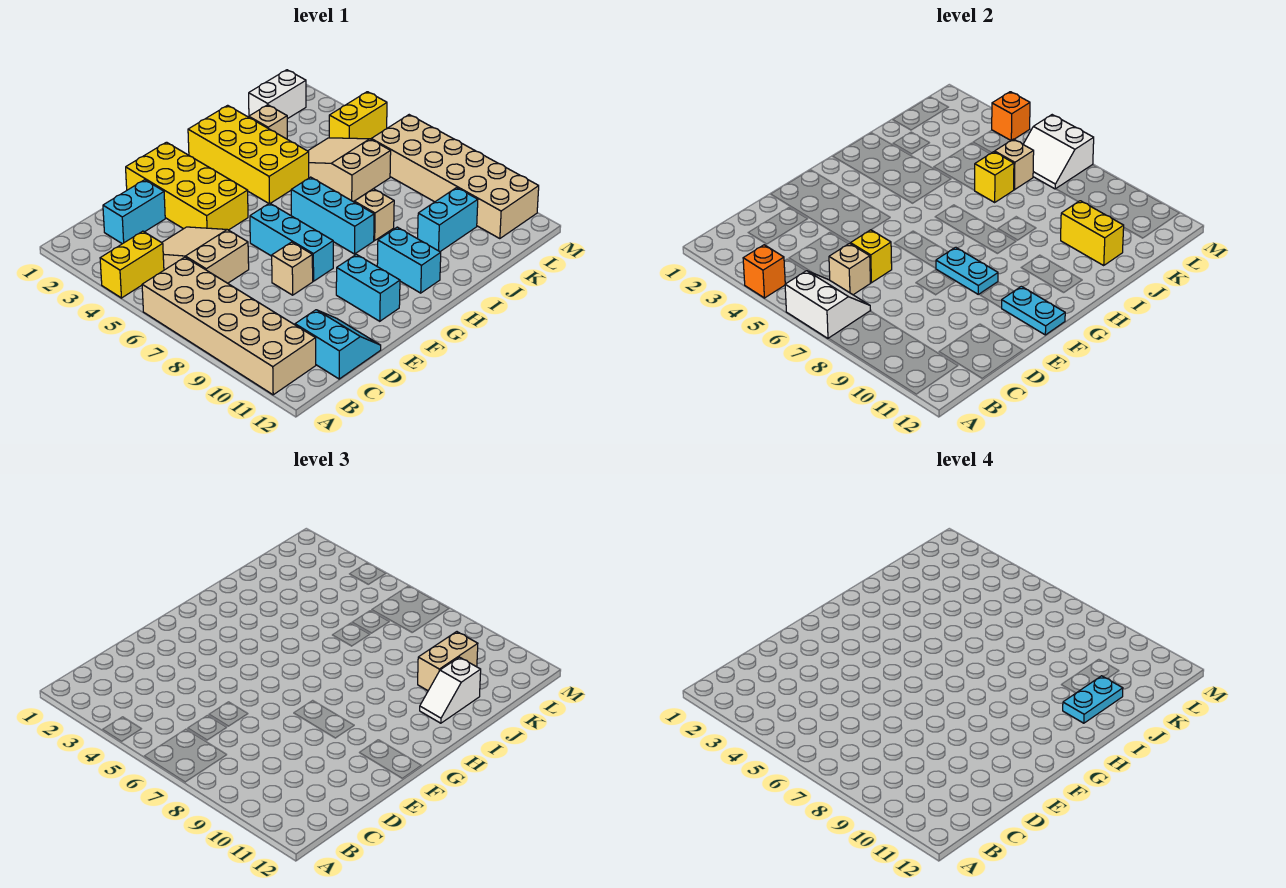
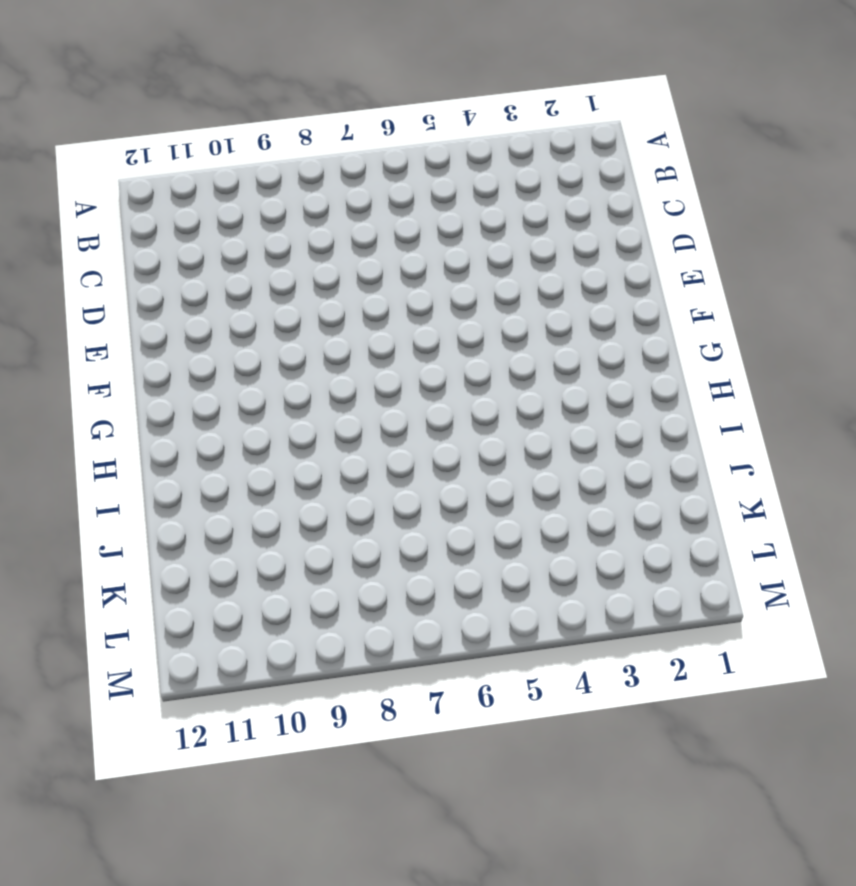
none -> yellow brick A4:B4 level 1
none -> tan brick A6:B11 level 1
none -> cyan brick C2:D2 level 1
none -> tan slope C4:D6 level 1 top 6

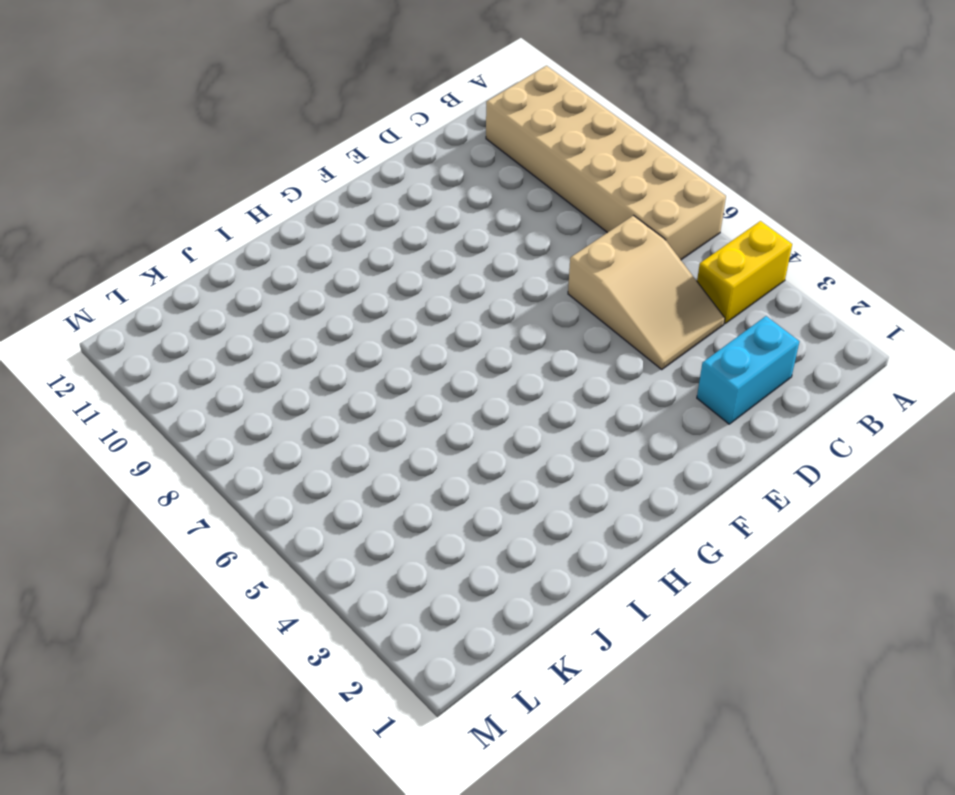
none -> cyan slope C11:D12 level 1 top C
none -> yellow brick E1:F4 level 1
none -> tan brick E8 level 1
none -> cyan brick F6:F8 level 1

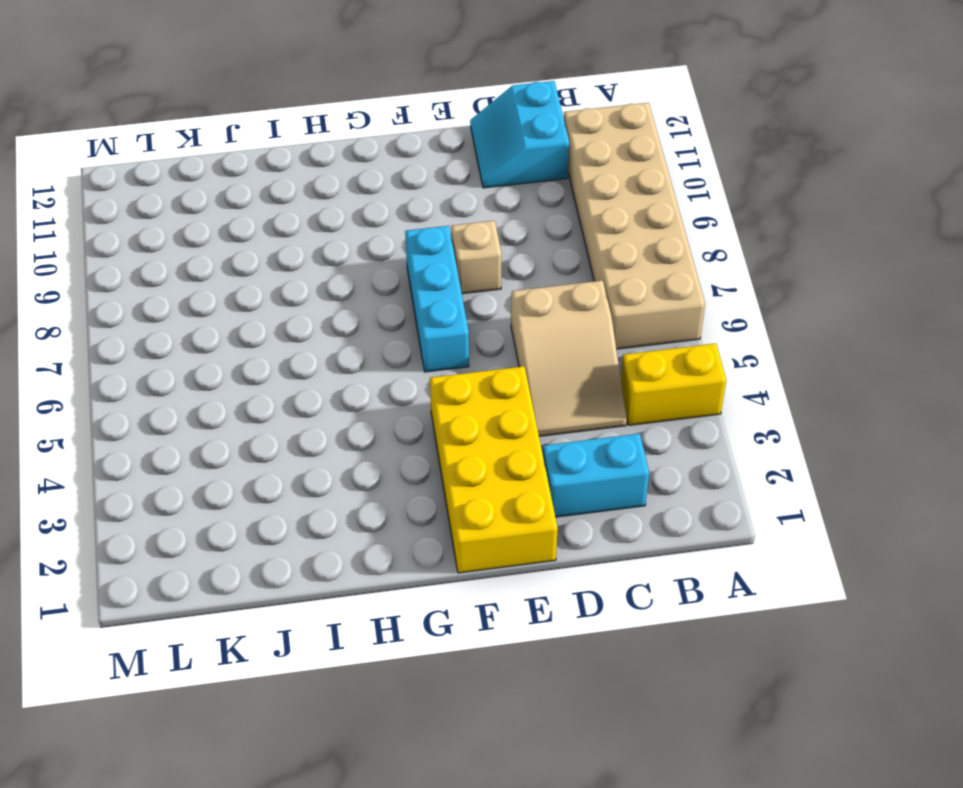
none -> cyan brick F10:F11 level 1
none -> yellow brick H1:I4 level 1
none -> cyan brick H6:H8 level 1
none -> cyan brick H10:H11 level 1

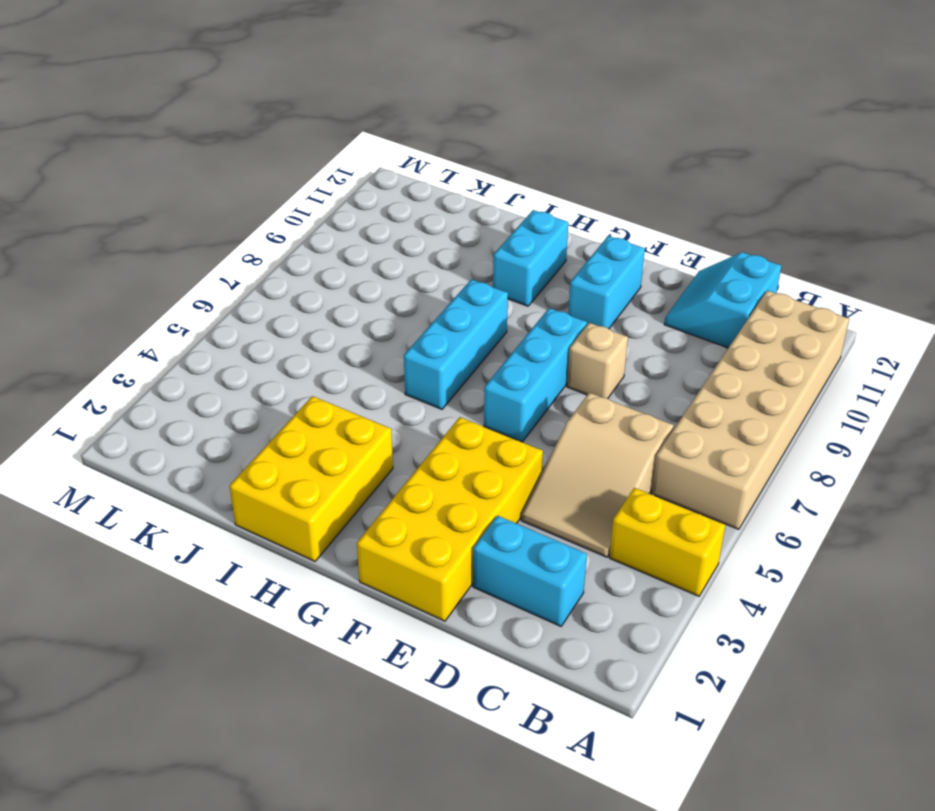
yellow brick H1:I3 level 1 -> yellow brick H1:I4 level 1
none -> tan brick I8 level 1
none -> tan brick J2 level 1
none -> tan slope J4:K6 level 1 top 6
none -> cyan brick J10:K10 level 1

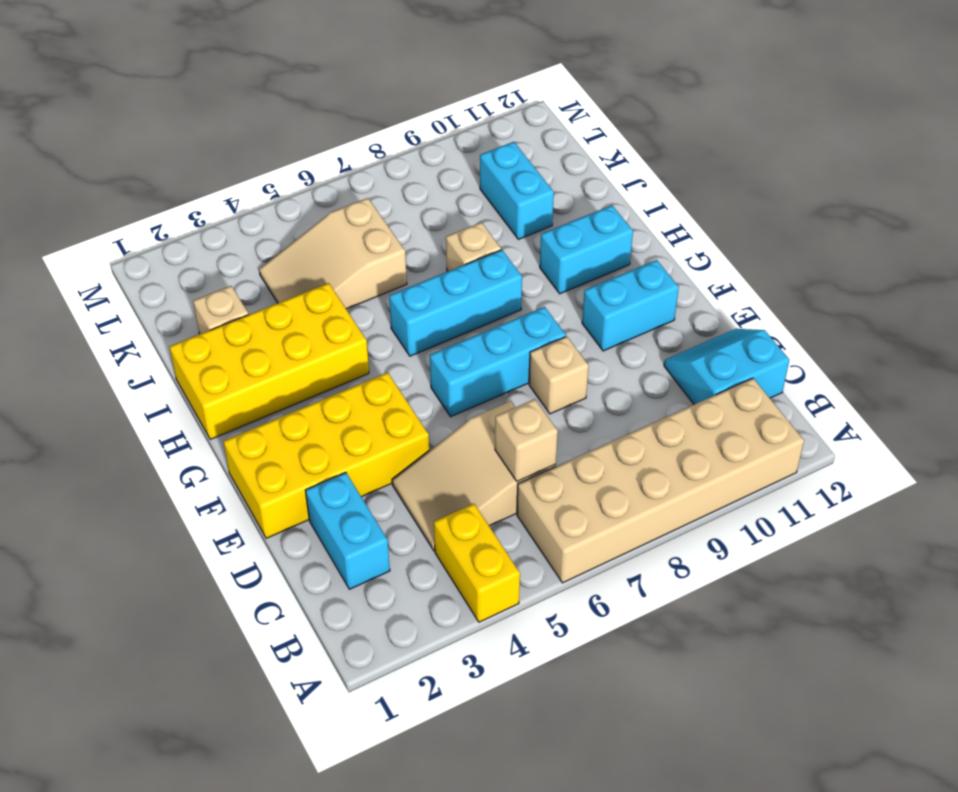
none -> white brick K1:L1 level 1
none -> yellow brick L4:M4 level 1
none -> tan brick L6:M11 level 1
none -> orange brick A4 level 2

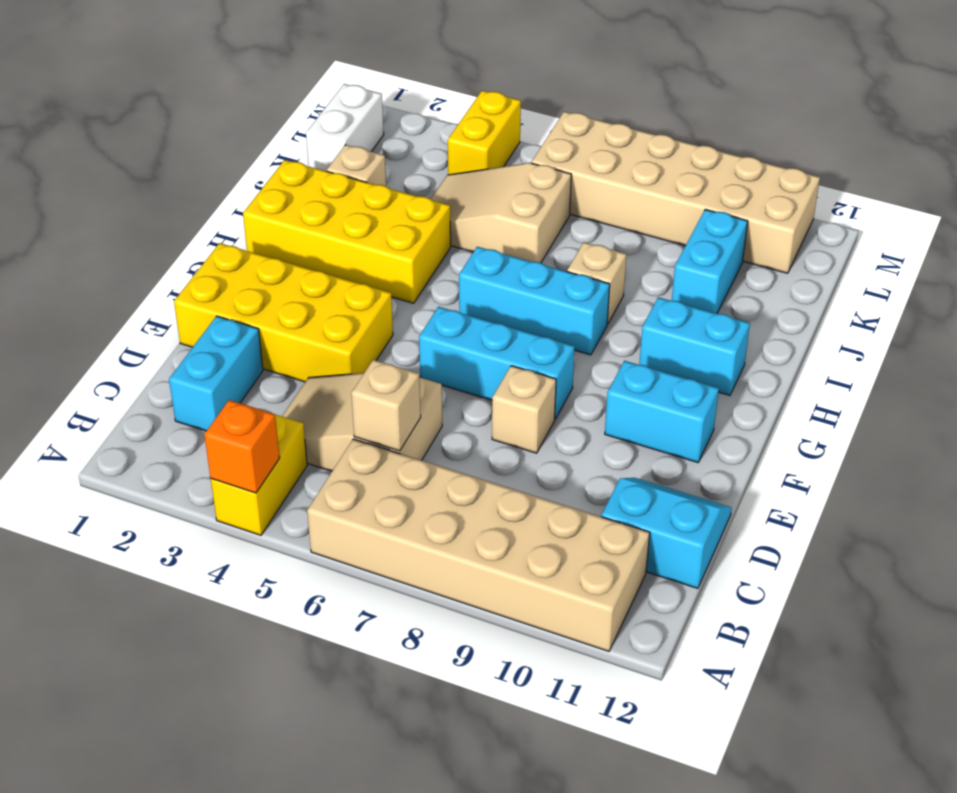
none -> white slope A6:B7 level 2 top A
none -> yellow brick D6 level 2
none -> cyan plate F8:F9 level 2
none -> cyan plate F11:F12 level 2

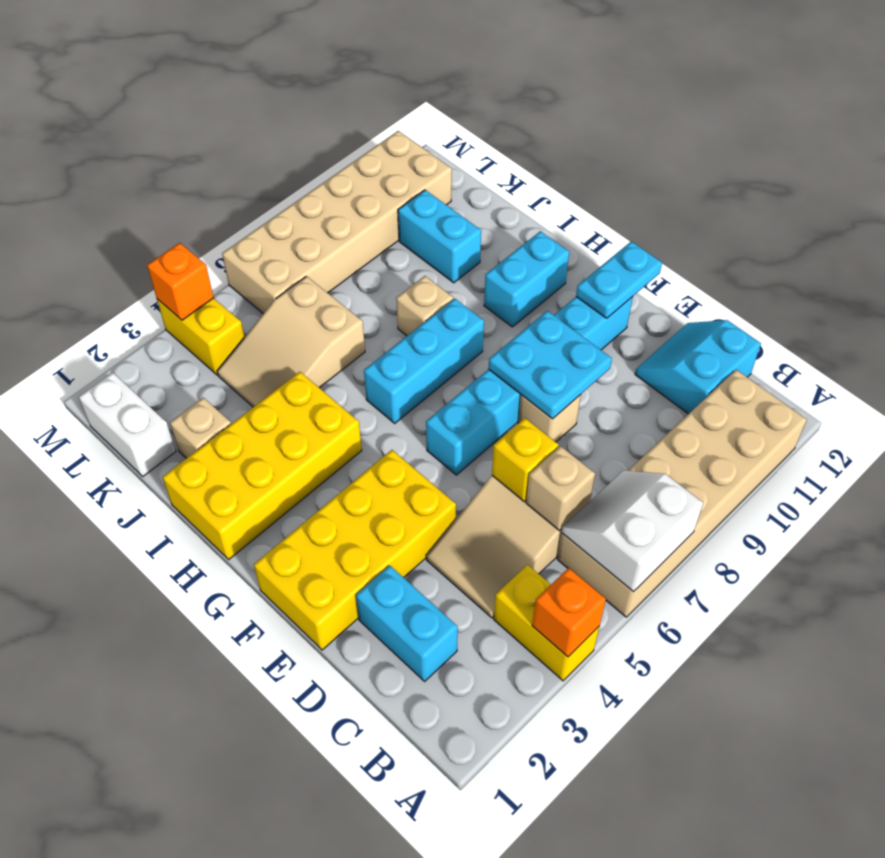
cyan plate E8:F9 level 2 -> cyan plate F8:F9 level 2
none -> yellow brick J6 level 2
none -> yellow brick J10:J11 level 2
none -> tan brick K6 level 2
none -> white slope L6:M7 level 2 top M

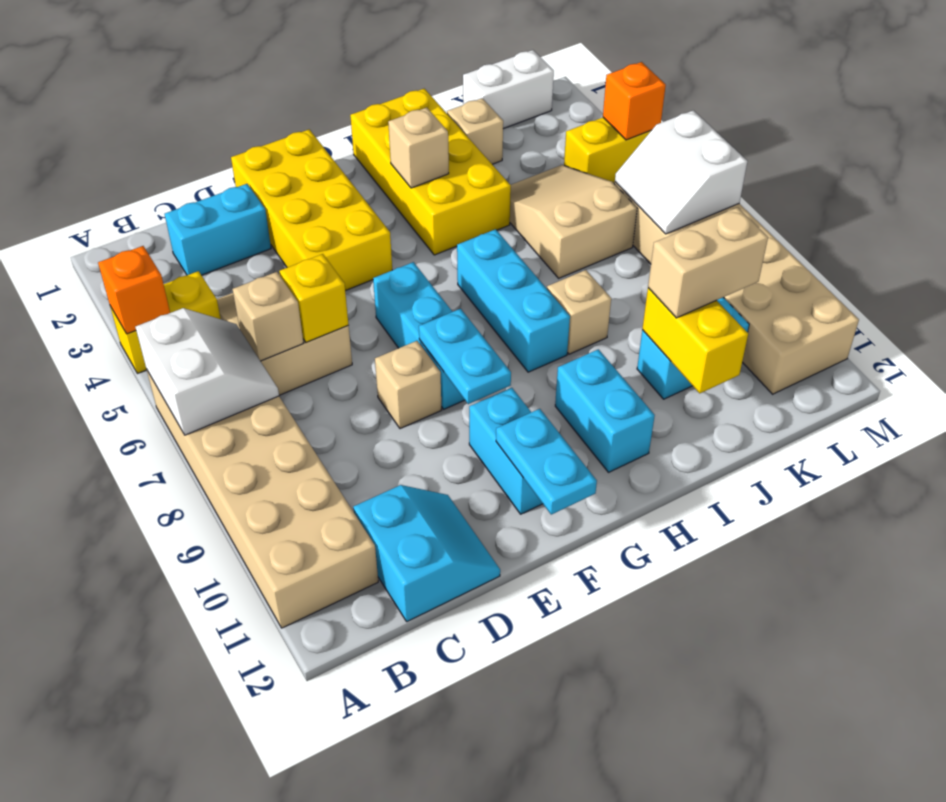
tan brick H3 level 2 -> tan brick K6 level 2
none -> yellow brick J6 level 2
none -> white slope I11:J11 level 3 top J
none -> cyan plate I11:J11 level 4

